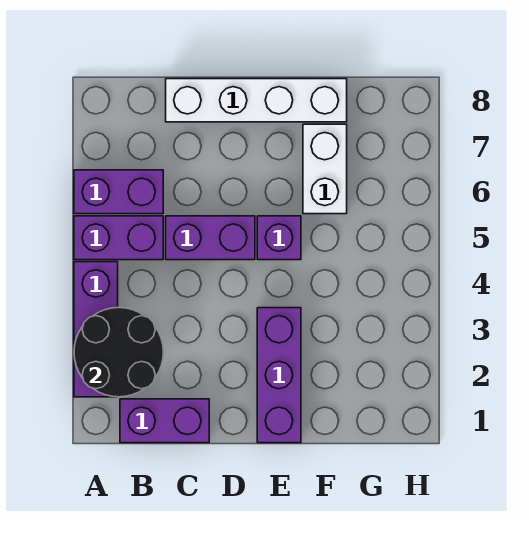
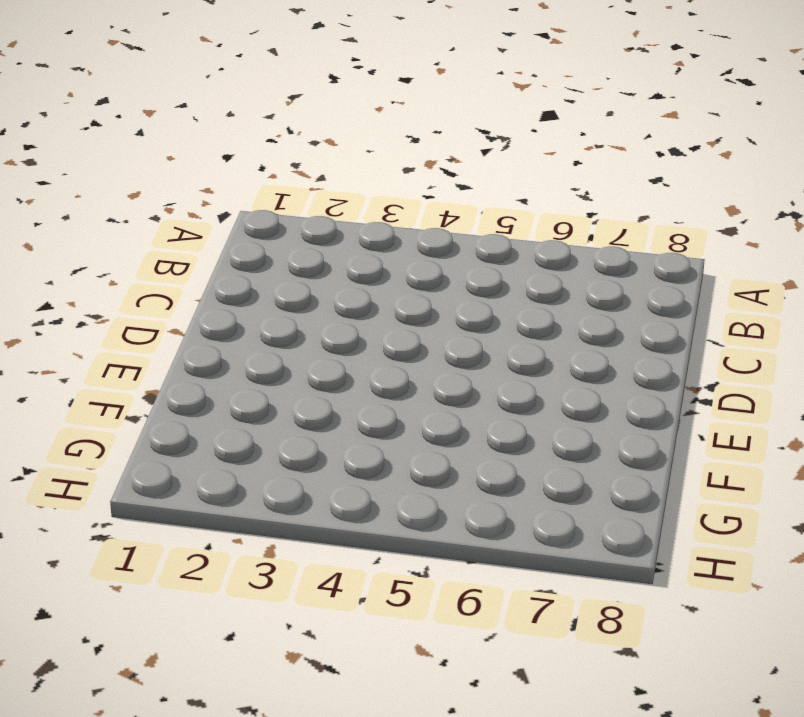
none -> purple brick A2:A4 level 1
none -> purple brick A5:B5 level 1

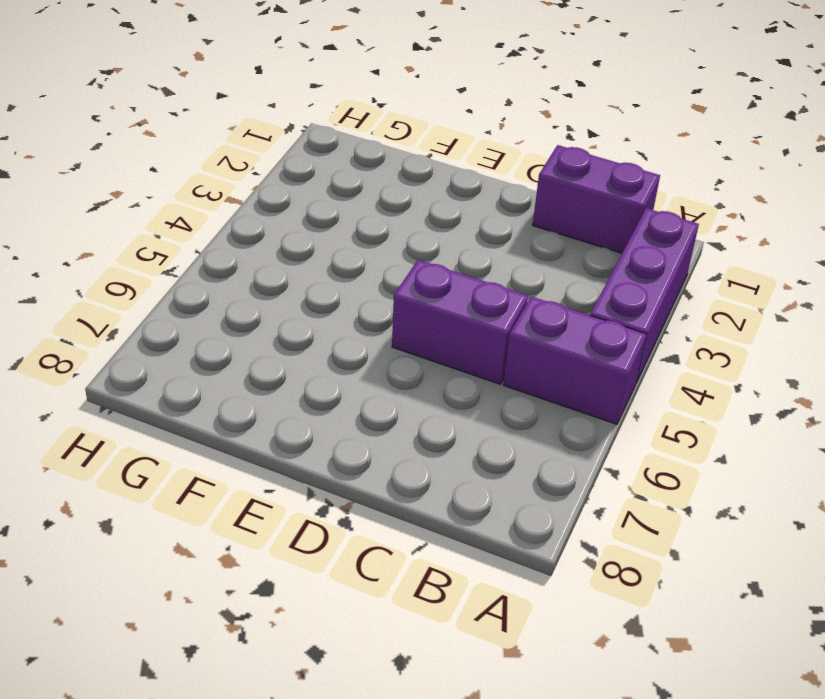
none -> purple brick A6:B6 level 1
none -> white brick C8:F8 level 1

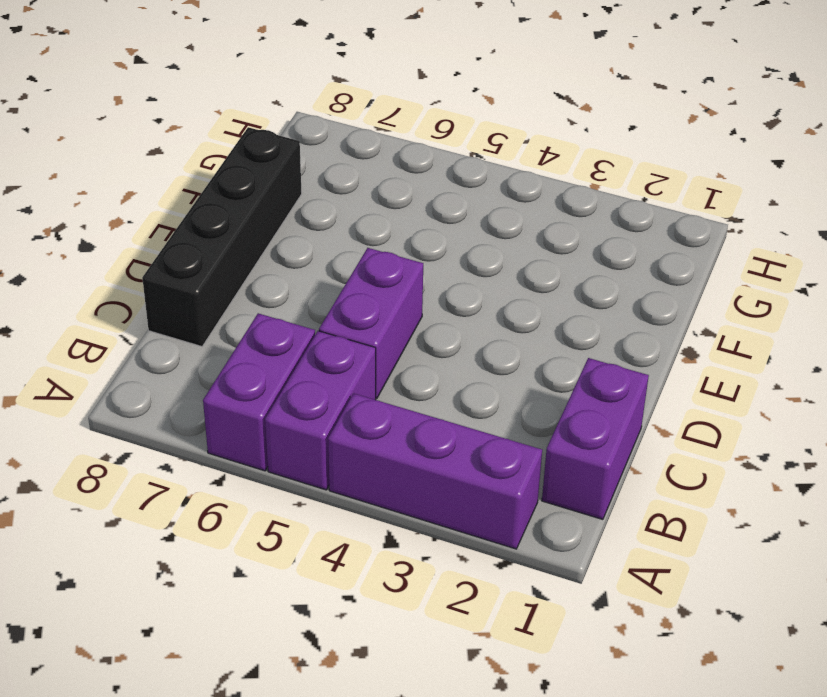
black brick C8:F8 level 1 -> white brick C8:F8 level 1
none -> purple brick E1:E3 level 1
none -> purple brick E5 level 1

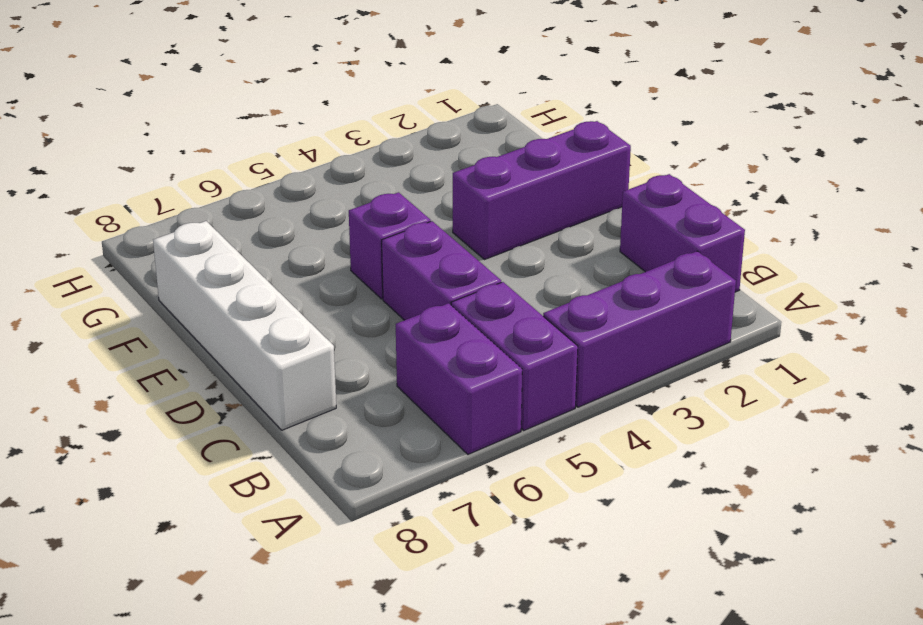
none -> white brick F6:F7 level 1
none -> black round brick A2:B3 level 2

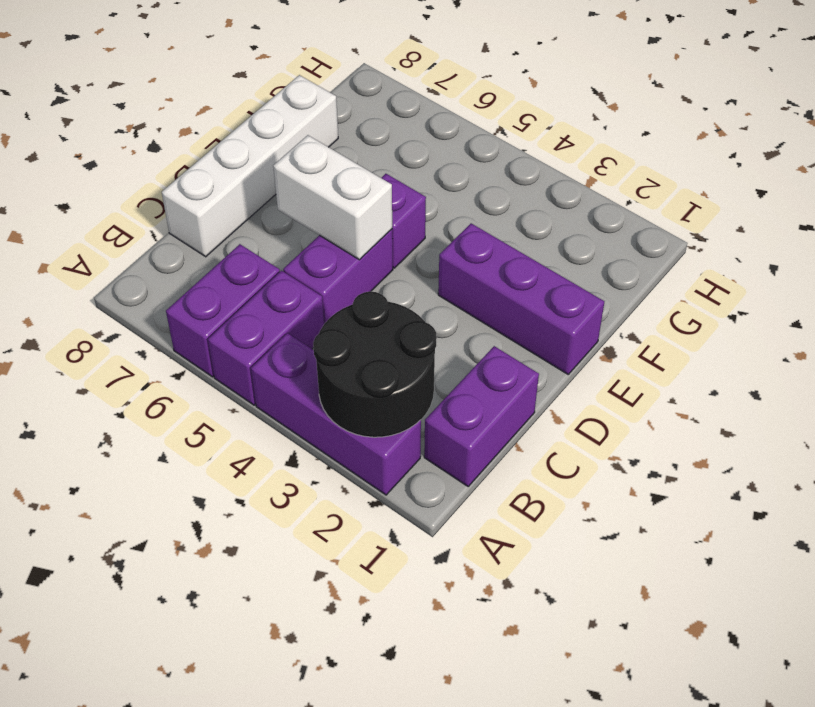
white brick D5:D6 level 2 -> white brick F6:F7 level 1

